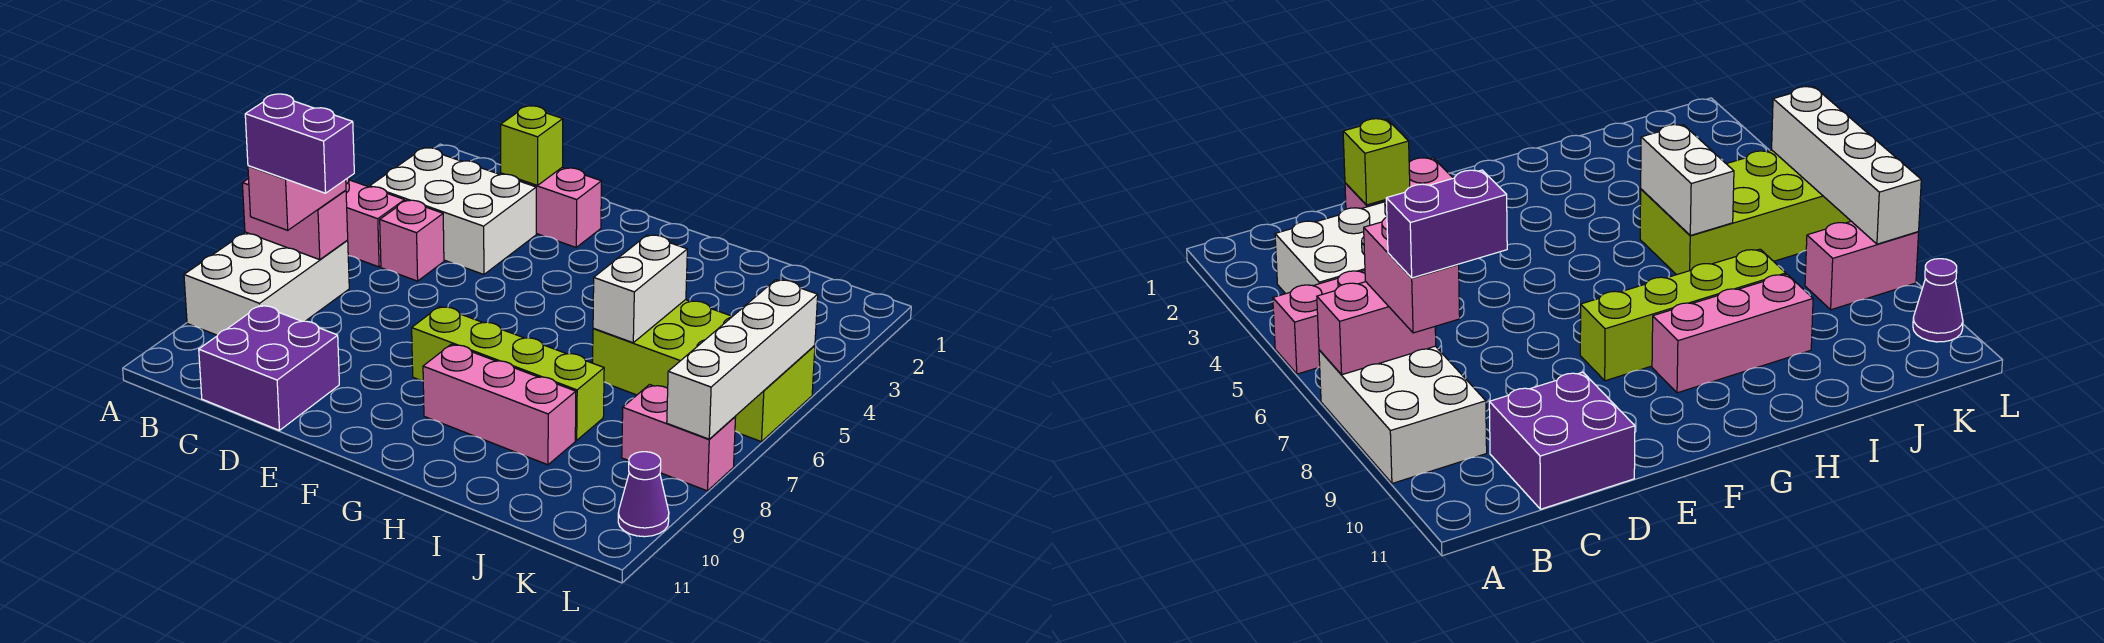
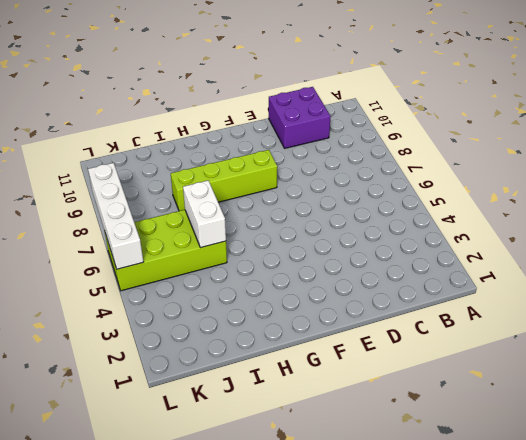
none -> pink brick A5:B5 level 1
none -> white brick A7:B9 level 1
none -> white brick B3:D4 level 1

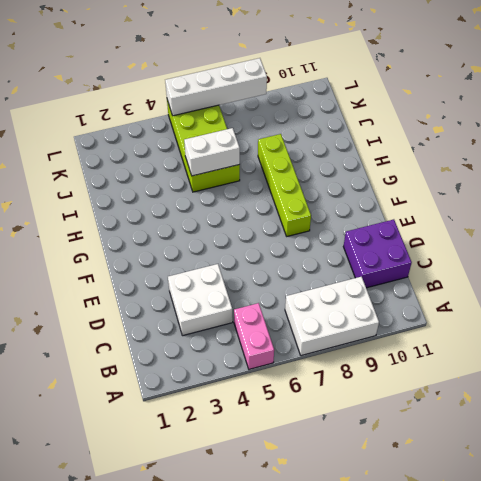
white brick C3:D4 level 1 -> white brick B3:D4 level 1
none -> pink brick C5 level 1
none -> pink brick D2:E2 level 1
none -> pink brick G9:I9 level 1

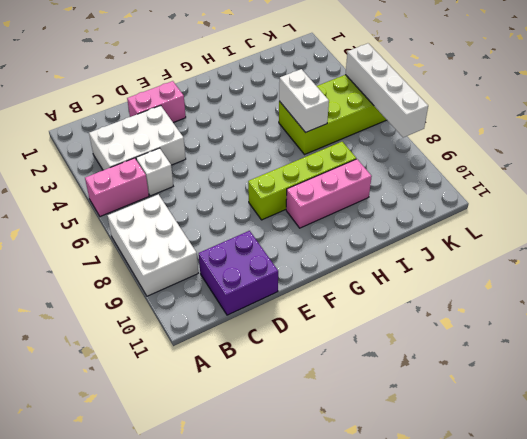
white brick C5 level 1 -> pink brick C5 level 1
none -> pink brick K8:L8 level 1
none -> purple cone L10 level 1
none -> pink brick A7:B7 level 2

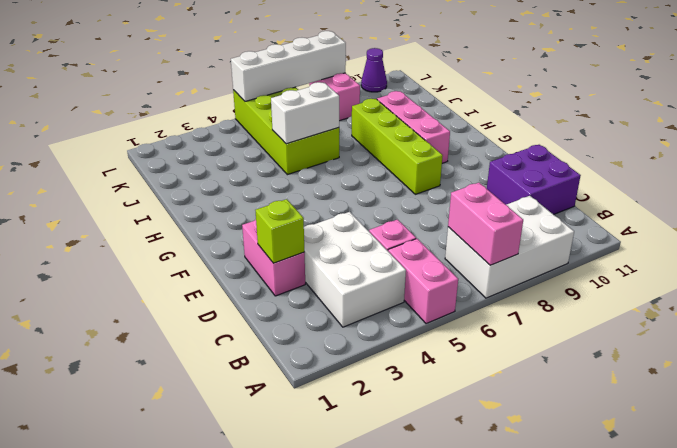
none -> pink brick B7:B8 level 3
none -> purple brick B8:C8 level 4

